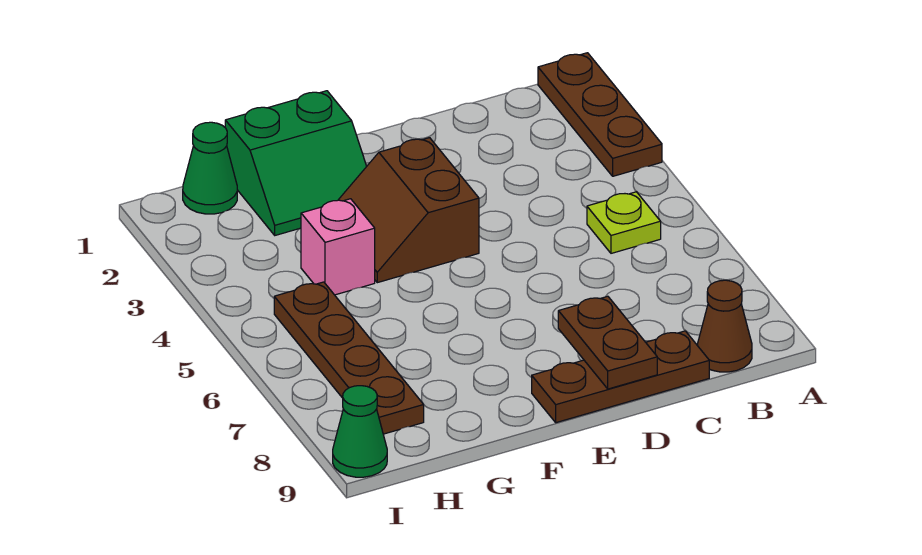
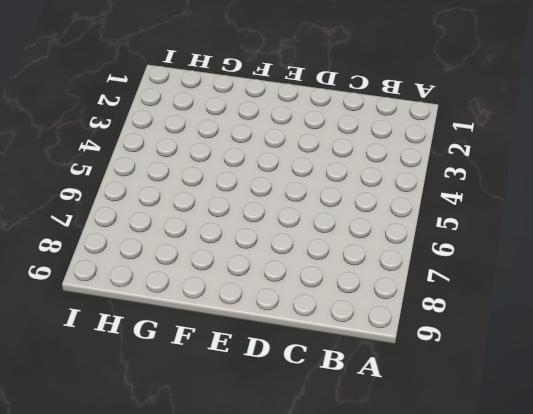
none -> brown plate A1:A3 level 1
none -> lime plate B5 level 1

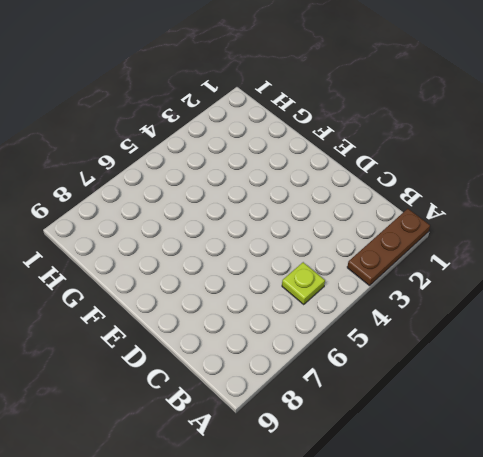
none -> brown cone B9 level 1
none -> brown plate C9:E9 level 1

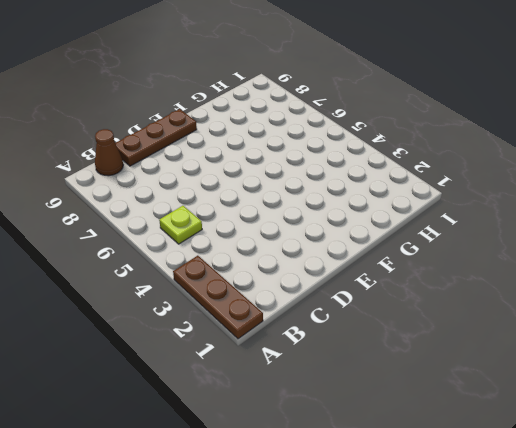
none -> brown slope E3:F4 level 1 top E
none -> green slope F1:G2 level 1 top 1

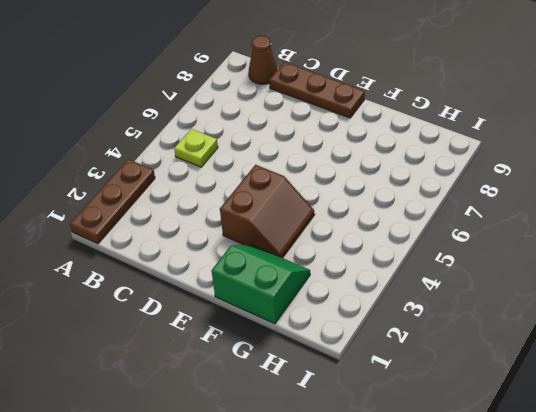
none -> pink brick G4 level 1
none -> green cone H1 level 1

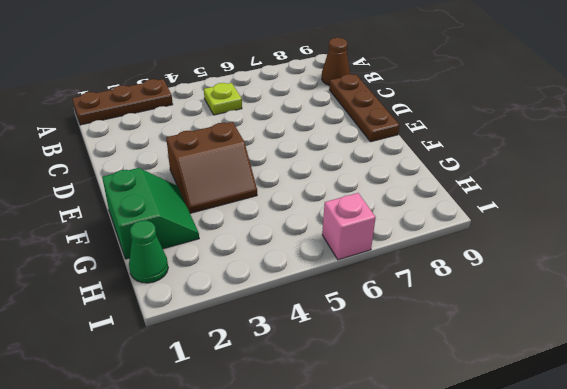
pink brick I6 level 1 -> pink brick G4 level 1
none -> brown plate H5:H8 level 1
none -> green cone I9 level 1

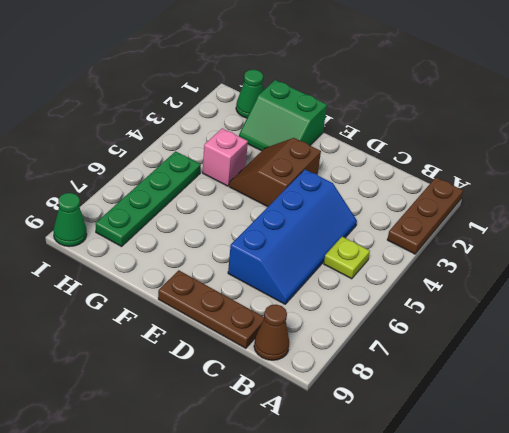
blue slope C4:D7 level 1 top D -> none
green plate H5:H8 level 1 -> brown plate H5:H8 level 1
none -> brown plate D8:D9 level 2

